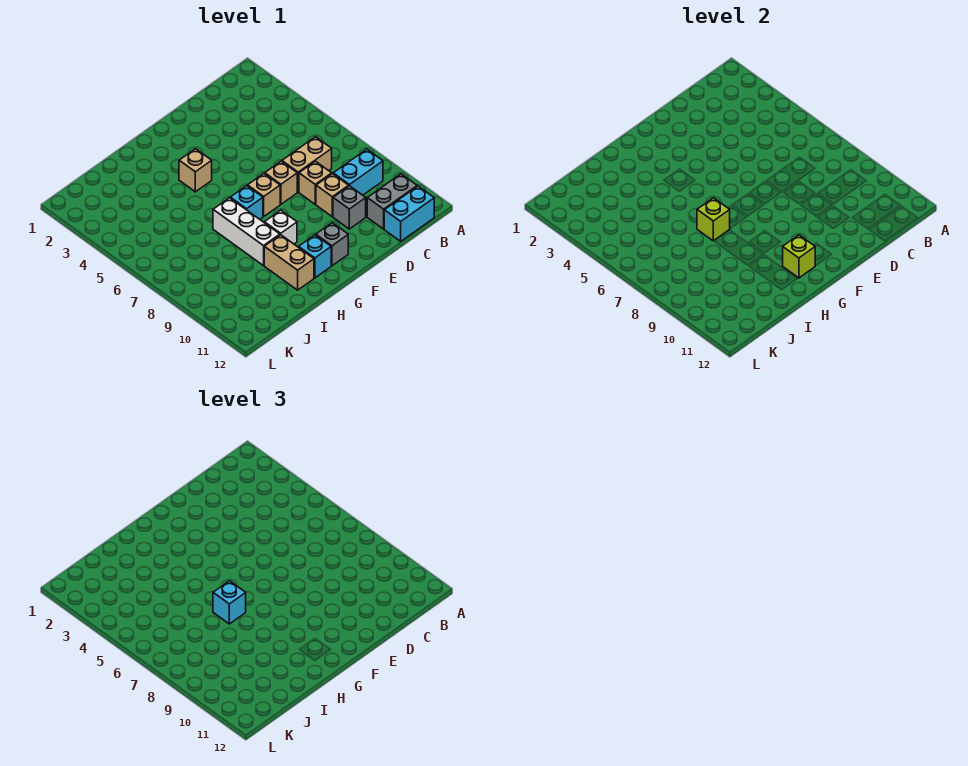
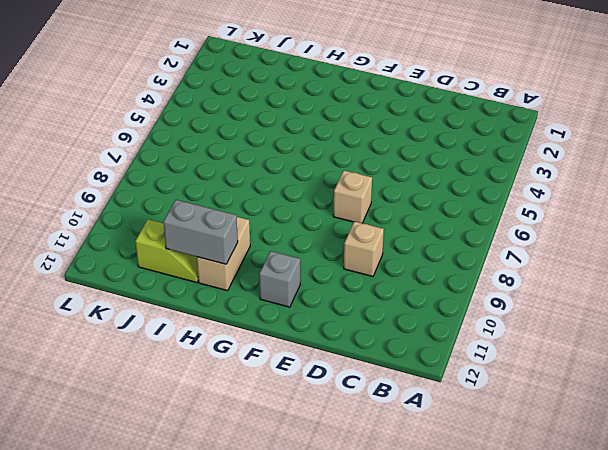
grey brick H11:I11 level 2 -> grey brick B11:C11 level 1
lime slope I11:J11 level 1 top J -> none
none -> cyan brick B9:C9 level 1
none -> cyan brick B12:C12 level 1
none -> tan brick C7:D7 level 1

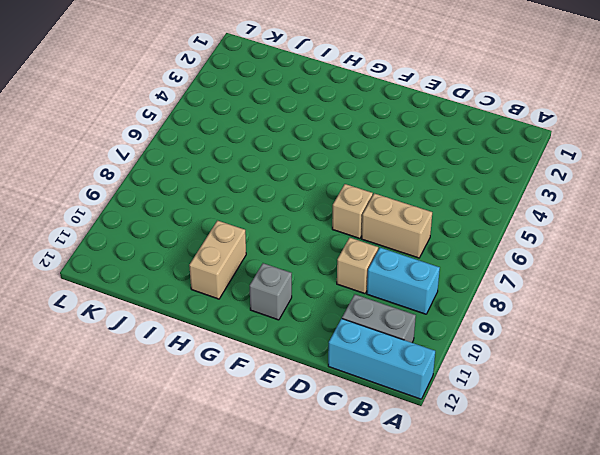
cyan brick A12:C12 level 1 -> cyan brick B12:C12 level 1
none -> tan brick D8 level 1
none -> grey brick D10 level 1
none -> tan brick F7 level 1

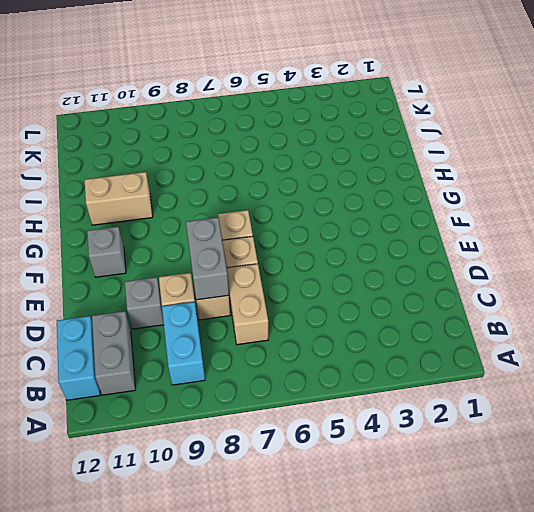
grey brick D8:E8 level 2 -> none
none -> tan brick G4 level 1
none -> cyan brick G7 level 1
none -> white brick G9 level 1

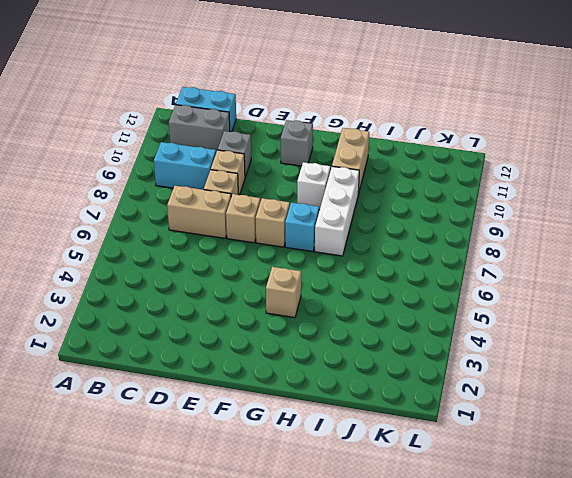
none -> cyan brick G11 level 1
none -> lime brick G11 level 2
none -> lime brick H7 level 2

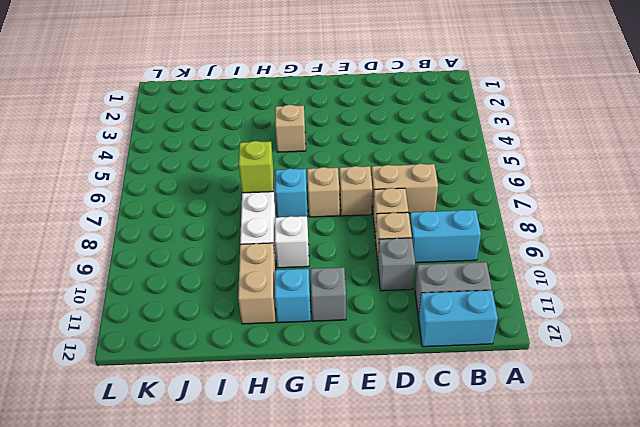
none -> lime brick G11 level 2
none -> cyan brick H7 level 3

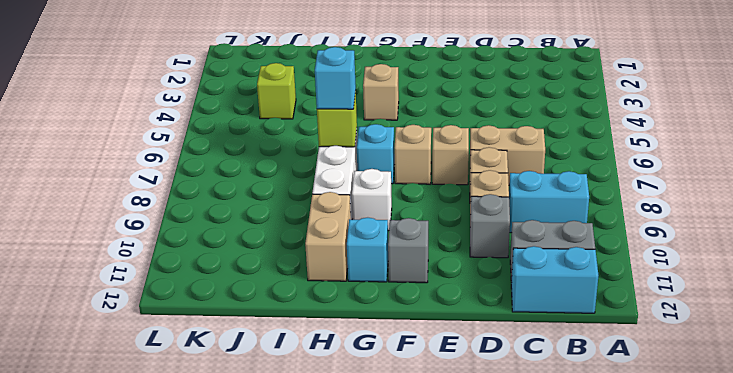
lime brick J4 level 1 -> lime brick G11 level 2

